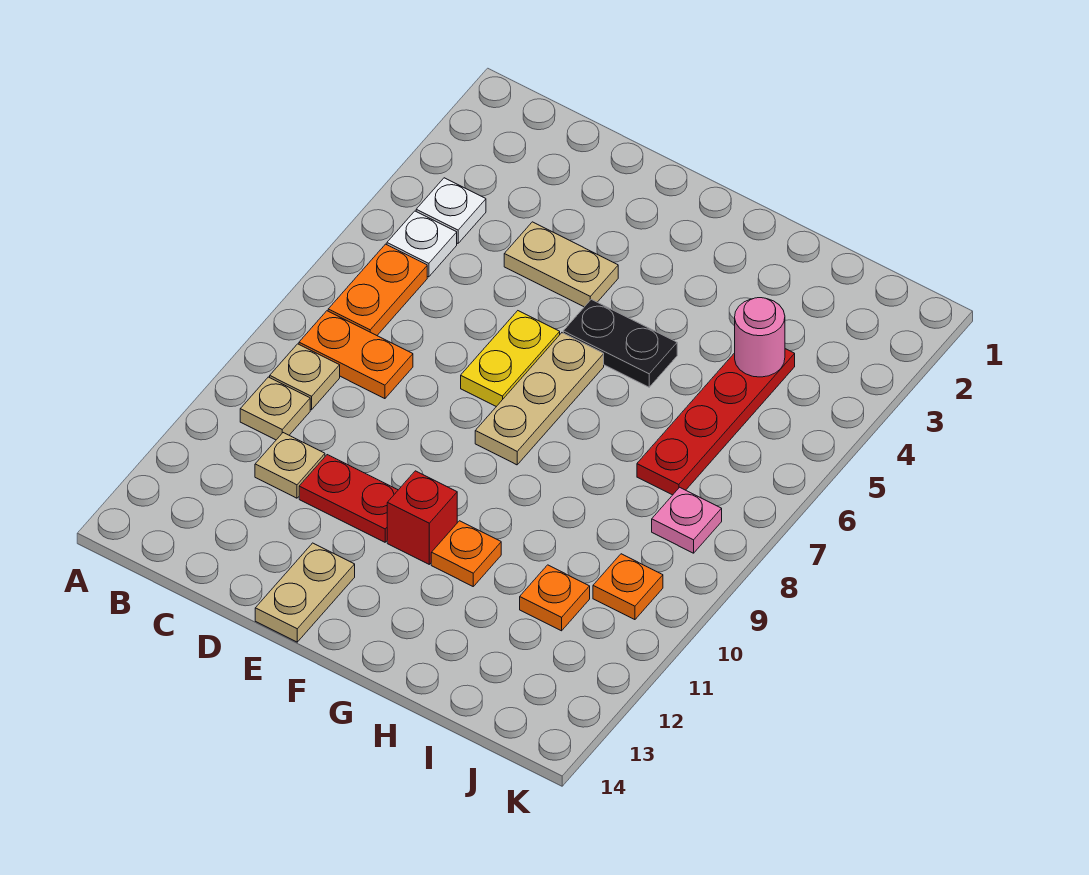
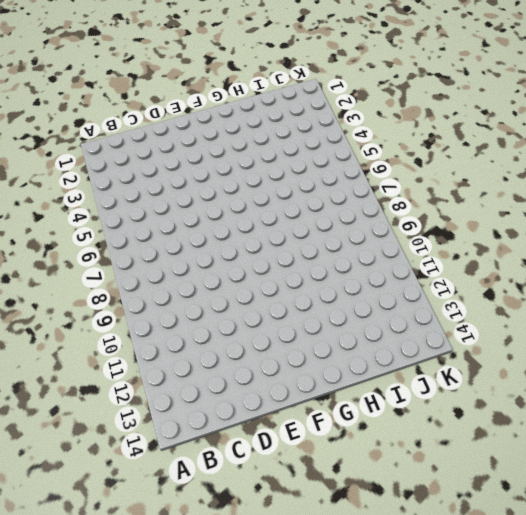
none -> white plate B4 level 1
none -> white plate B5 level 1
none -> orange plate B6:B7 level 1

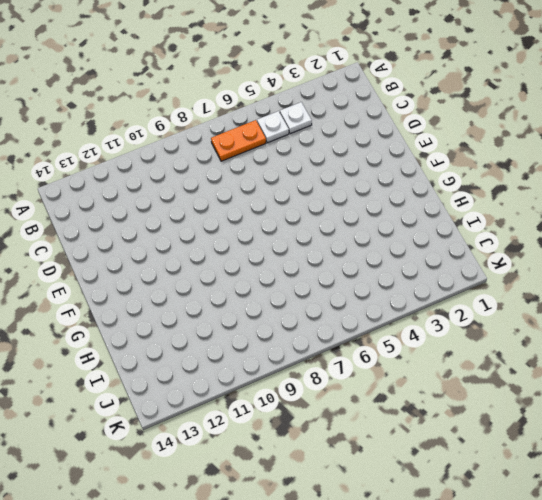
none -> orange plate B8:C8 level 1
none -> tan plate B9 level 1
none -> tan plate B10 level 1

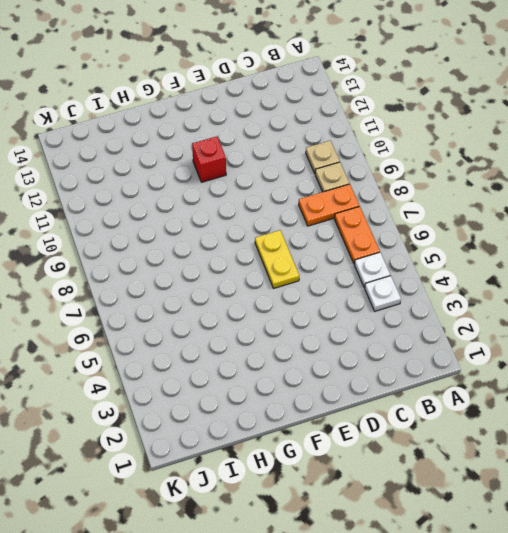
none -> tan plate C11 level 1
none -> tan plate D4:E4 level 1
none -> red plate D11:E11 level 1

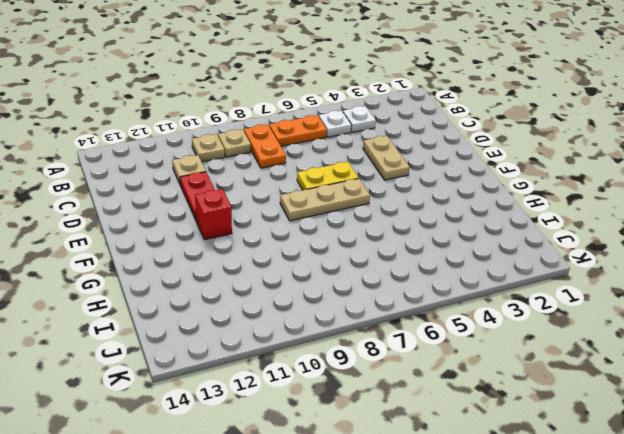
none -> tan plate E13:E14 level 1
none -> black plate F5:G5 level 1
none -> orange plate G11 level 1

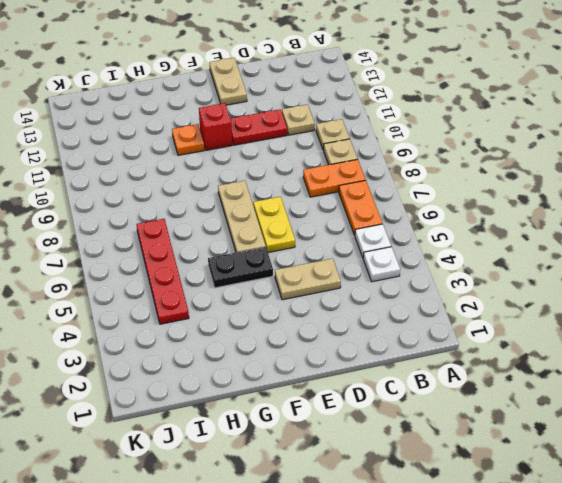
none -> orange plate I11 level 1
none -> pink plate J8 level 1
none -> orange plate J10 level 1

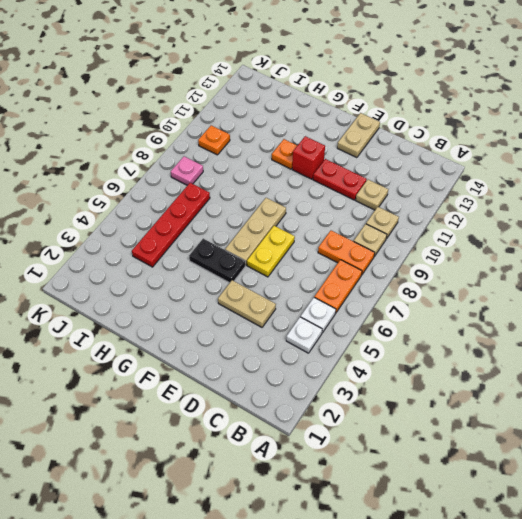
none -> orange plate I11 level 1
none -> pink round brick I4 level 2

